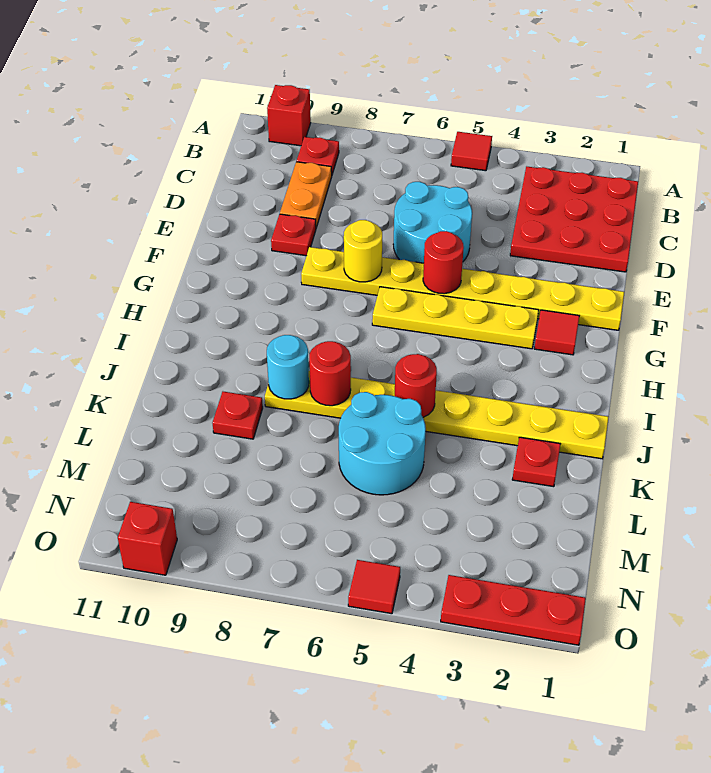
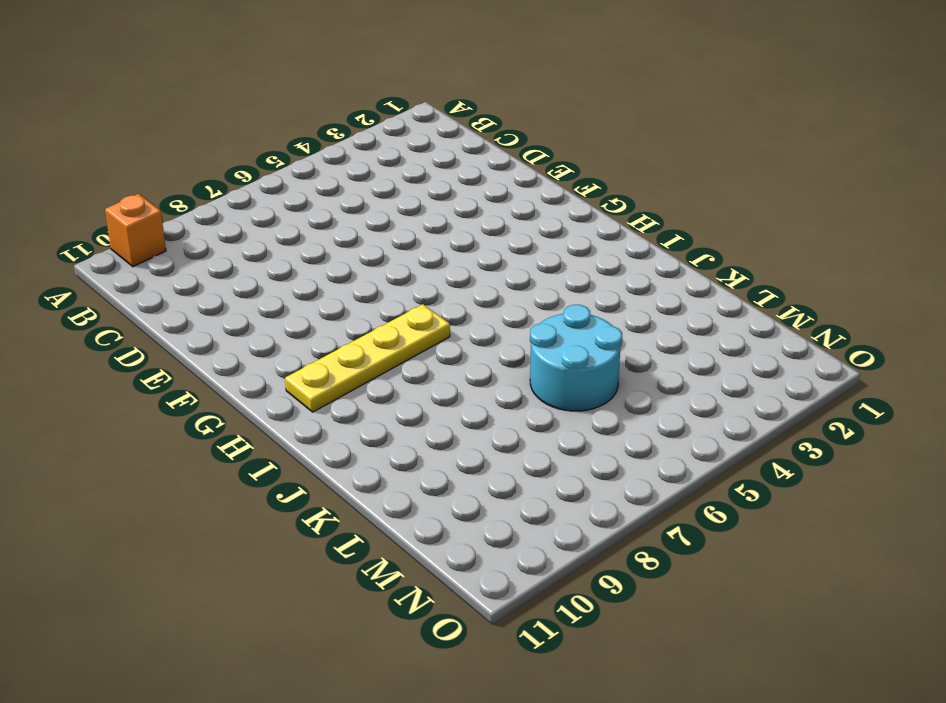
orange brick A10 level 1 -> red brick A10 level 1
yellow plate H7:H10 level 1 -> yellow plate G3:G6 level 1
none -> red tile A5 level 1
none -> red plate B1:D3 level 1
none -> red plate B9 level 1

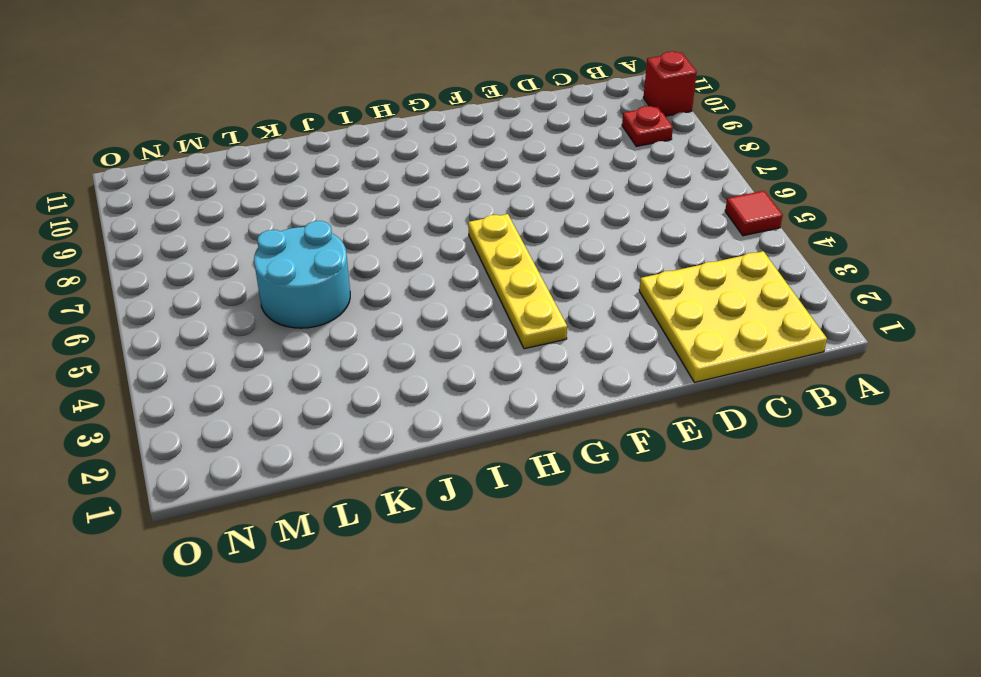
yellow plate B1:D3 level 1 -> red plate B1:D3 level 1
none -> orange plate C9:D9 level 1
none -> cyan round brick D5:E6 level 1
none -> red plate E9 level 1

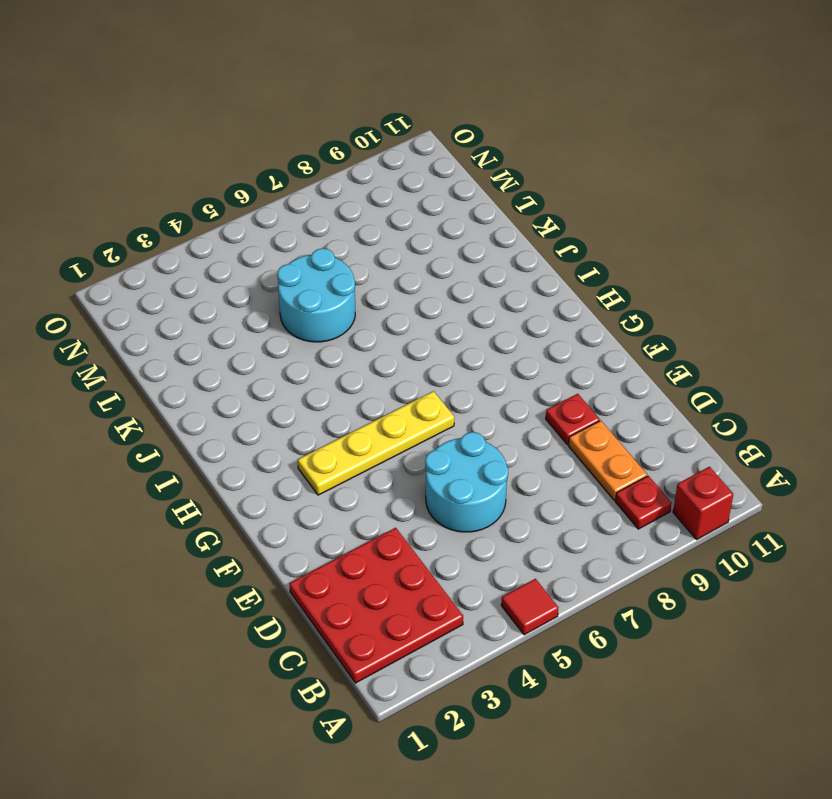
none -> yellow plate F1:F8 level 1
none -> red tile G2 level 1
none -> yellow plate J1:J8 level 1

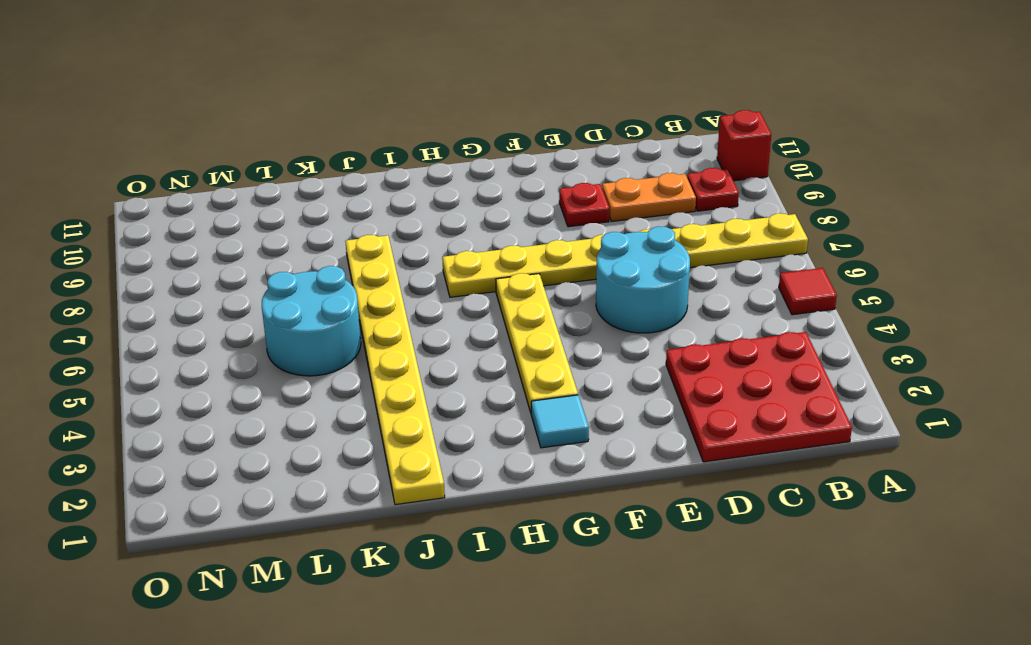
yellow plate A7:H7 level 1 -> yellow plate F1:F8 level 1
cyan tile G2 level 1 -> red tile G2 level 1
none -> red plate K2 level 1
none -> red plate K9 level 1
none -> red plate O1:O3 level 1

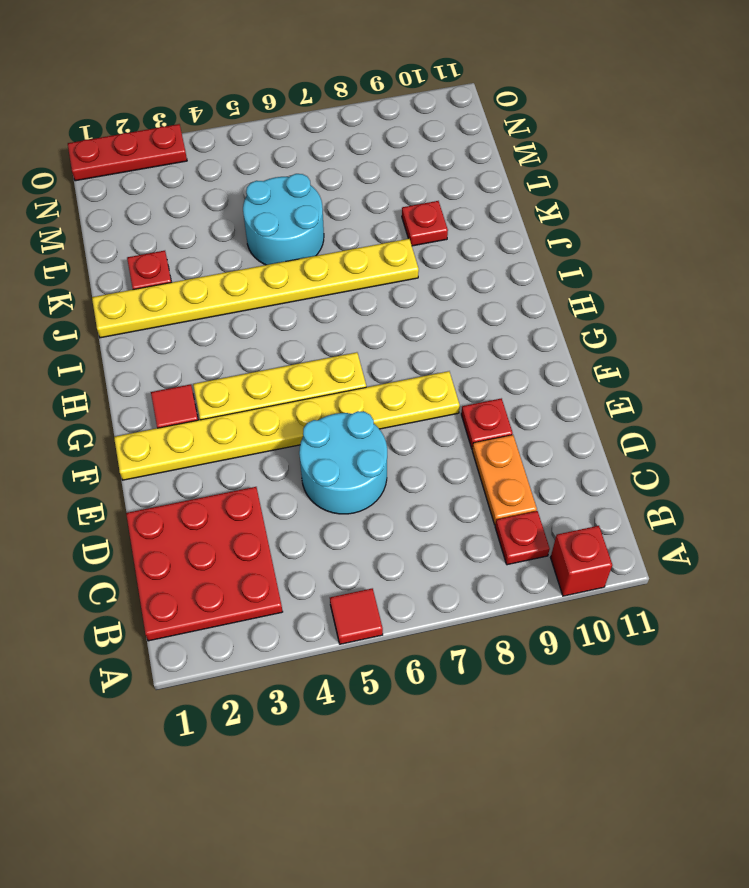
none -> red tile O5 level 1
none -> red brick O10 level 1
none -> red round brick F5 level 2

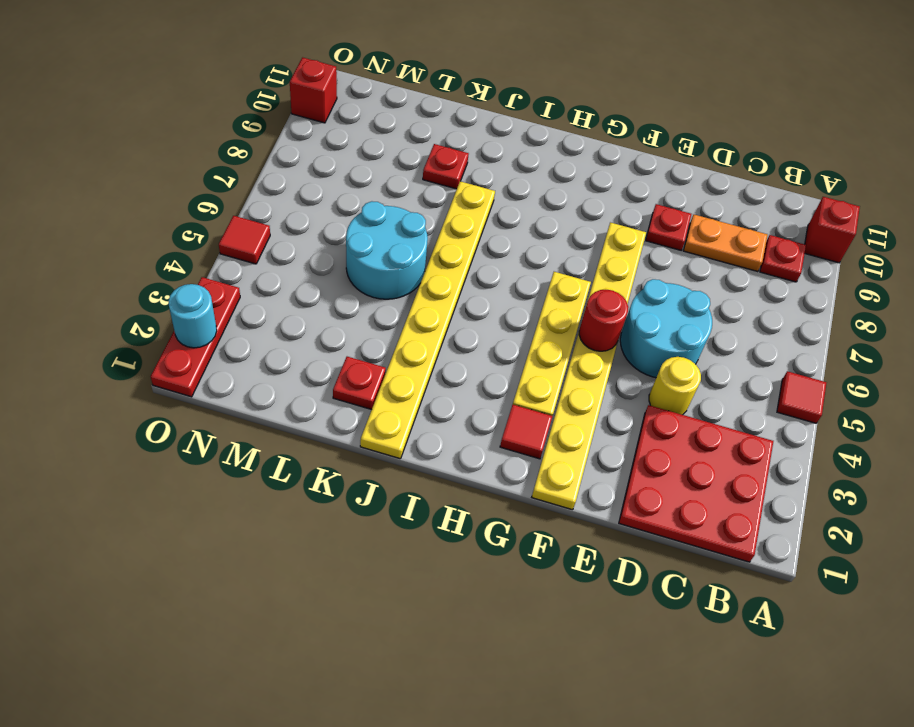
yellow round brick D4 level 1 -> yellow round brick F7 level 2
cyan round brick O2 level 2 -> cyan round brick J8 level 2
none -> red round brick J5 level 2
none -> red round brick J7 level 2

